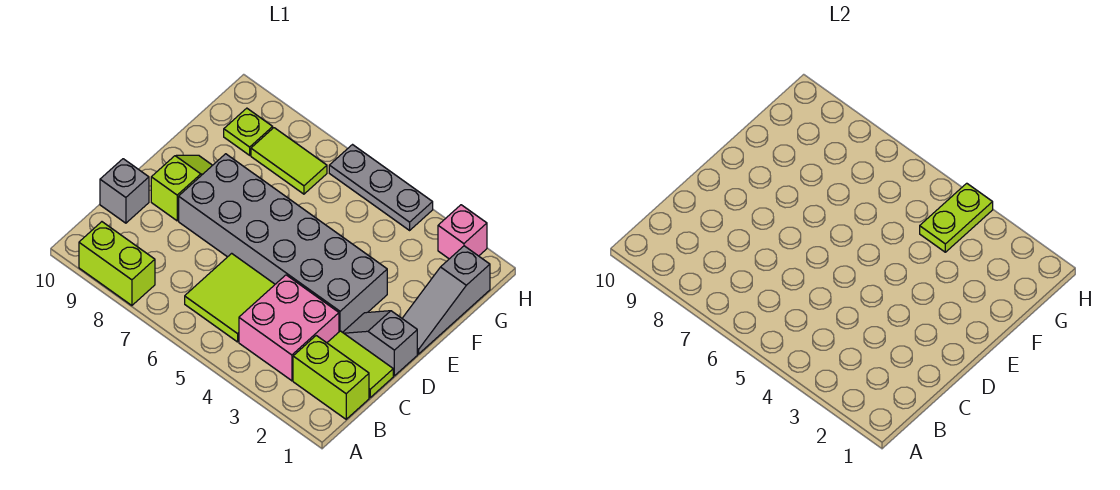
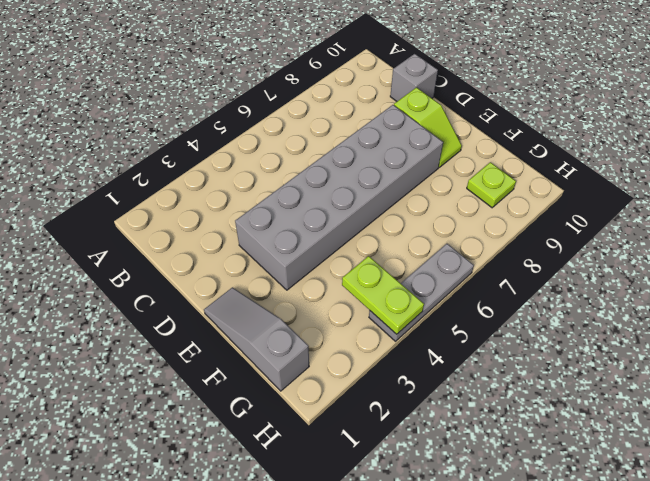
none -> lime brick A8:A9 level 1
none -> lime brick B1:B2 level 1
none -> pink brick B3:C4 level 1

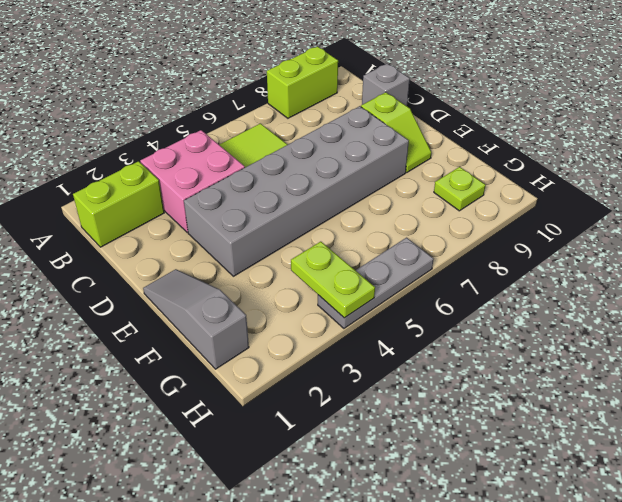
none -> lime tile C1:C2 level 1
none -> grey slope D1:D2 level 1 top 1
none -> lime tile G7:G8 level 1

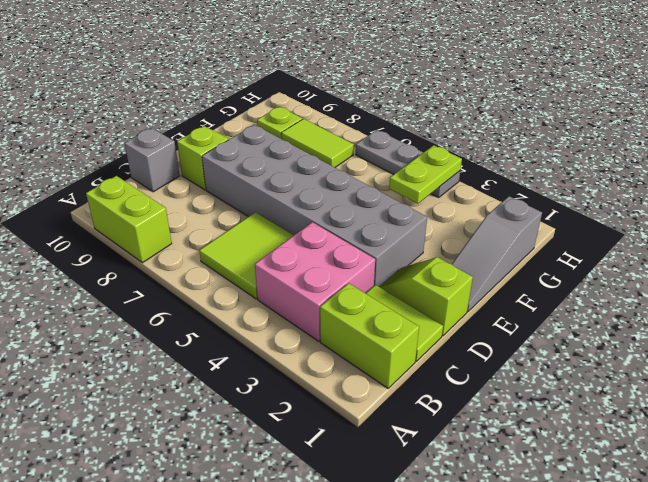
lime slope D1:D2 level 1 top 1 -> grey slope D1:D2 level 1 top 1
none -> pink brick H2 level 1

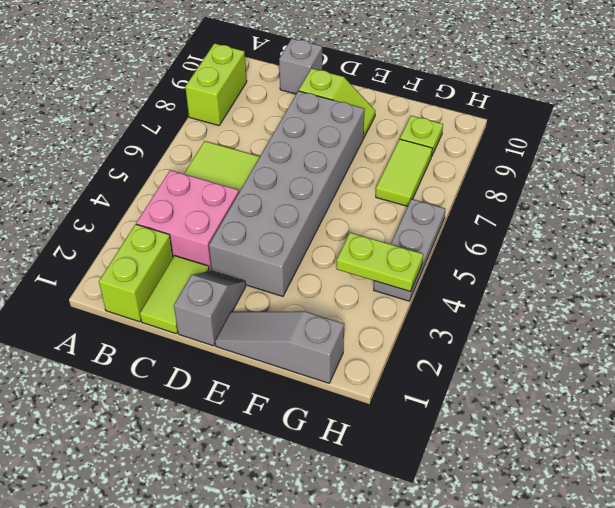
none -> pink brick H2 level 1

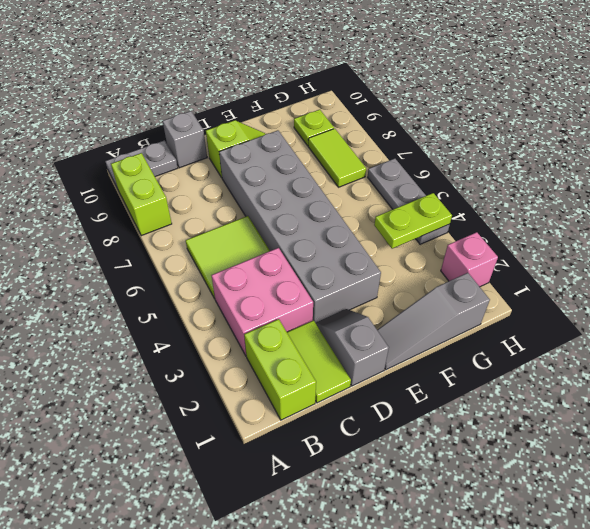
grey plate A10:B10 level 1 -> none

